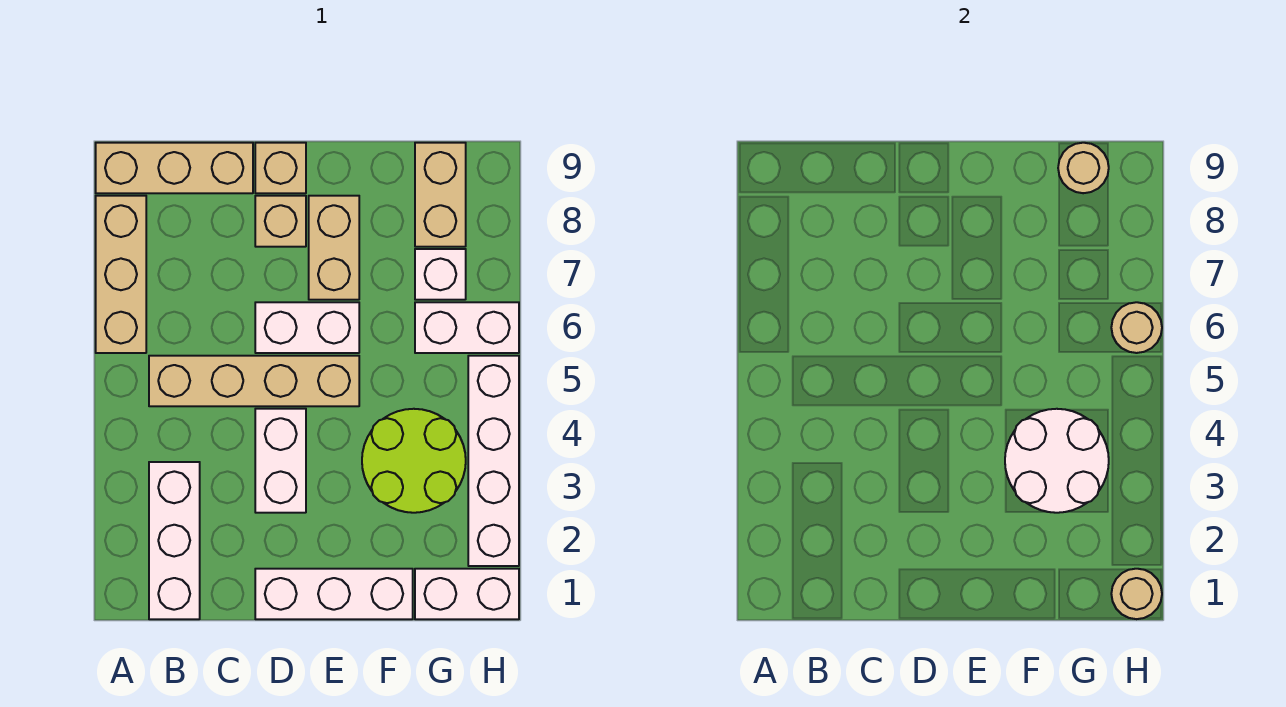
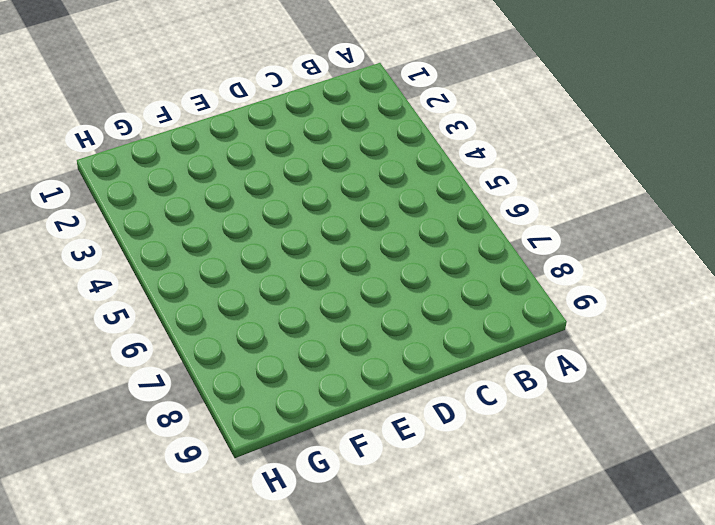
none -> tan brick A6:A8 level 1
none -> tan brick A9:C9 level 1
none -> white brick B1:B3 level 1

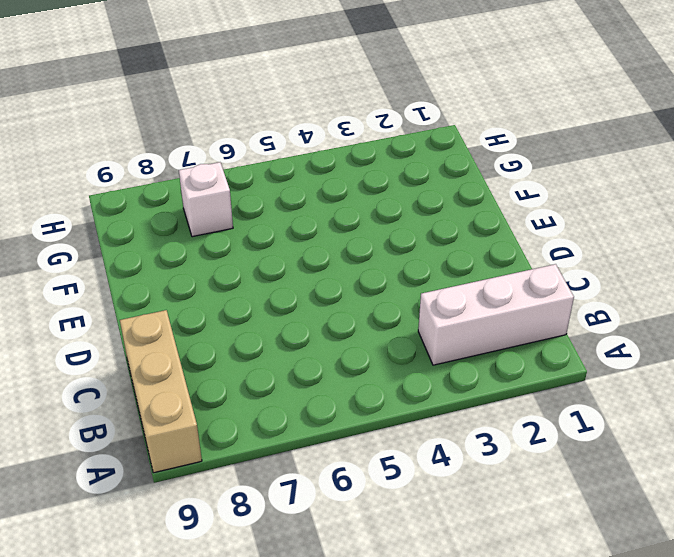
none -> tan brick A6:A8 level 1
none -> tan brick B5:E5 level 1
none -> white brick D1:F1 level 1

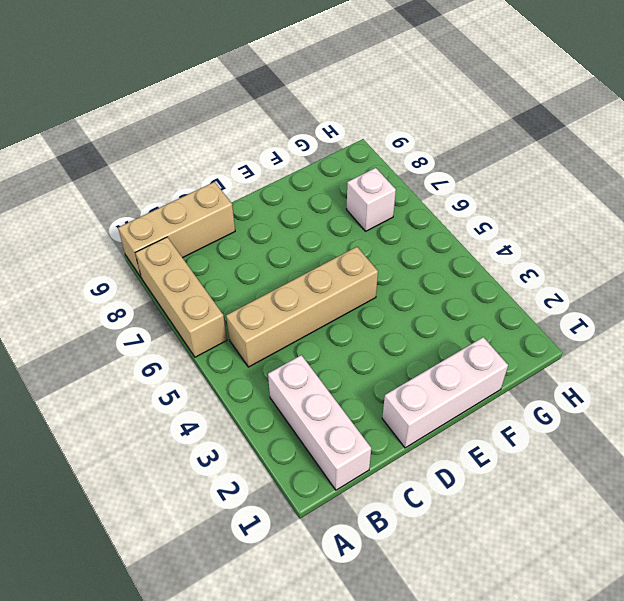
none -> white brick D3:D4 level 1
none -> white brick D6:E6 level 1
none -> tan brick D8 level 1

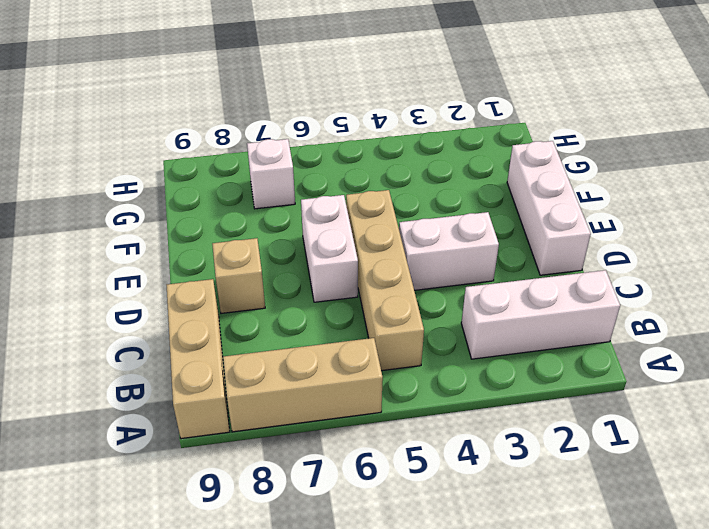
none -> tan brick D9 level 1
none -> tan brick E7:E8 level 1
none -> lime round brick F3:G4 level 1

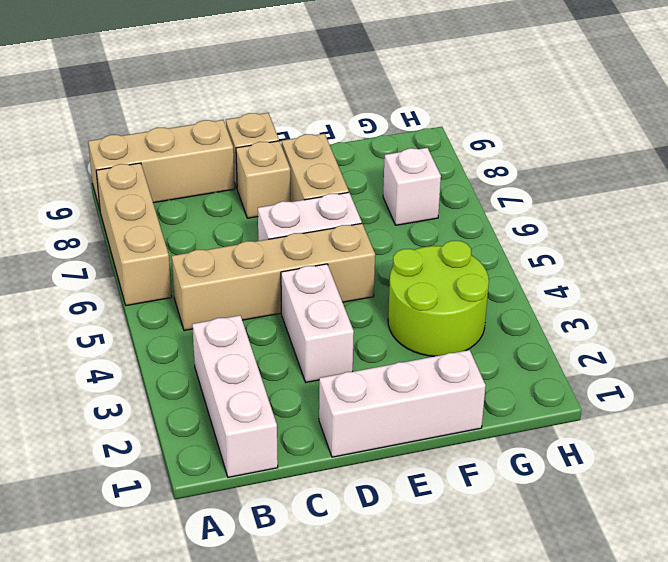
none -> white brick G1:H1 level 1
none -> white brick G6:H6 level 1
none -> tan brick G8:G9 level 1

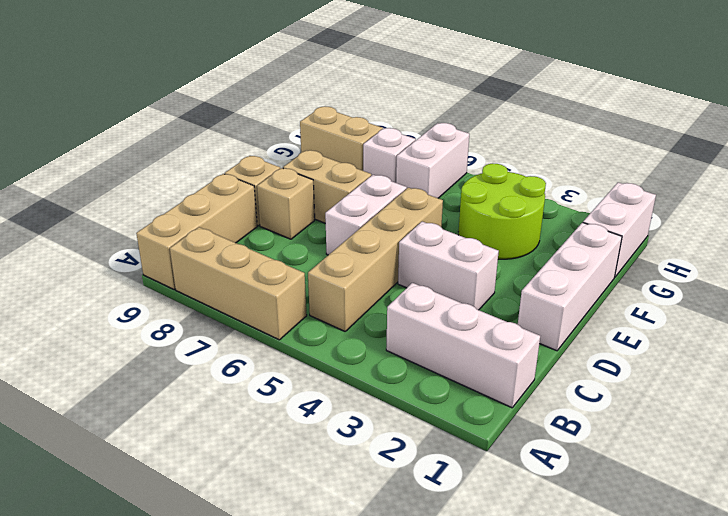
none -> white brick H2:H5 level 1
none -> white round brick F3:G4 level 2
none -> tan round brick G9 level 2

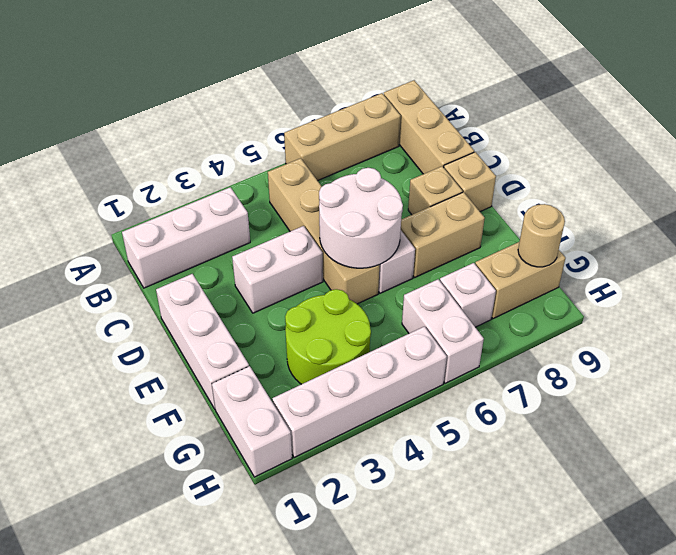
white round brick D5:E6 level 2 -> white round brick F3:G4 level 2
none -> tan round brick H1 level 2
none -> tan round brick H6 level 2

